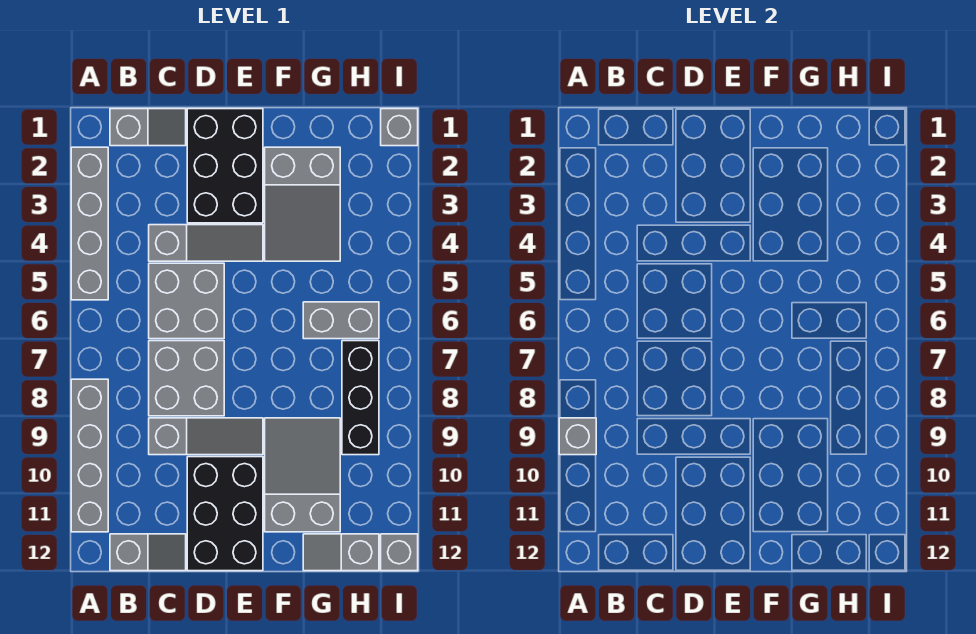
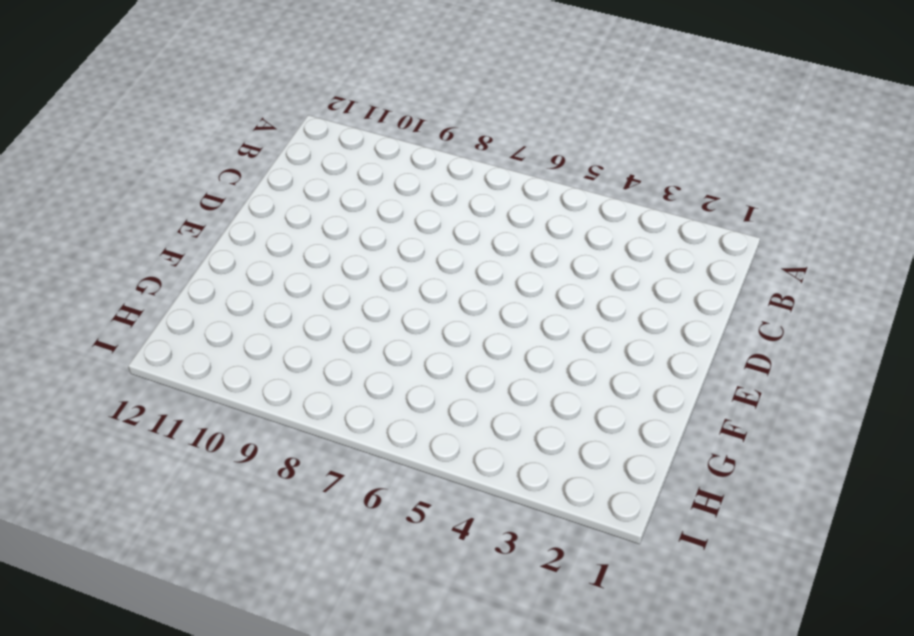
none -> grey brick A2:A5 level 1
none -> grey brick A8:A11 level 1
none -> grey slope B1:C1 level 1 top B

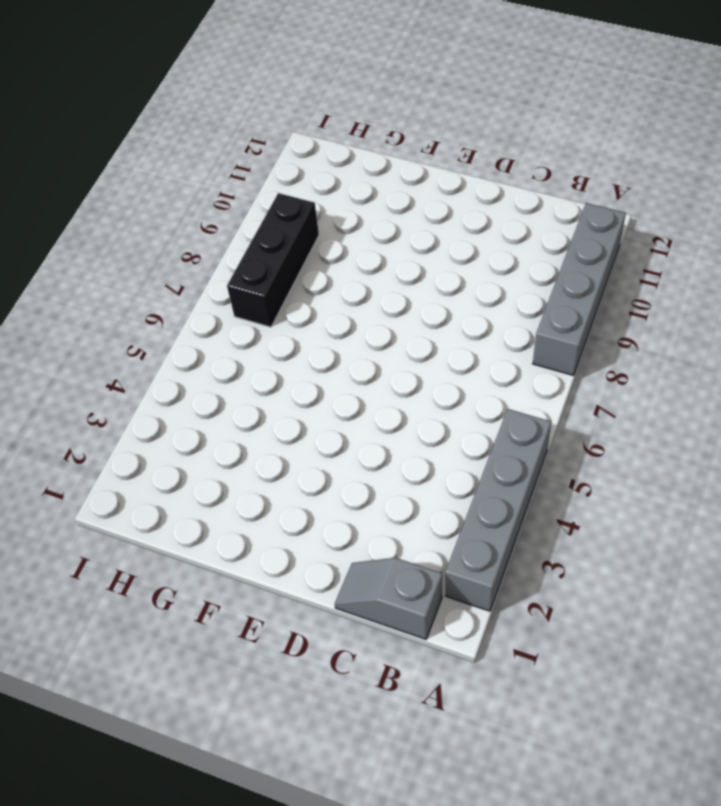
none -> grey slope B12:C12 level 1 top B
none -> grey slope C4:E4 level 1 top C
none -> grey brick C5:D6 level 1

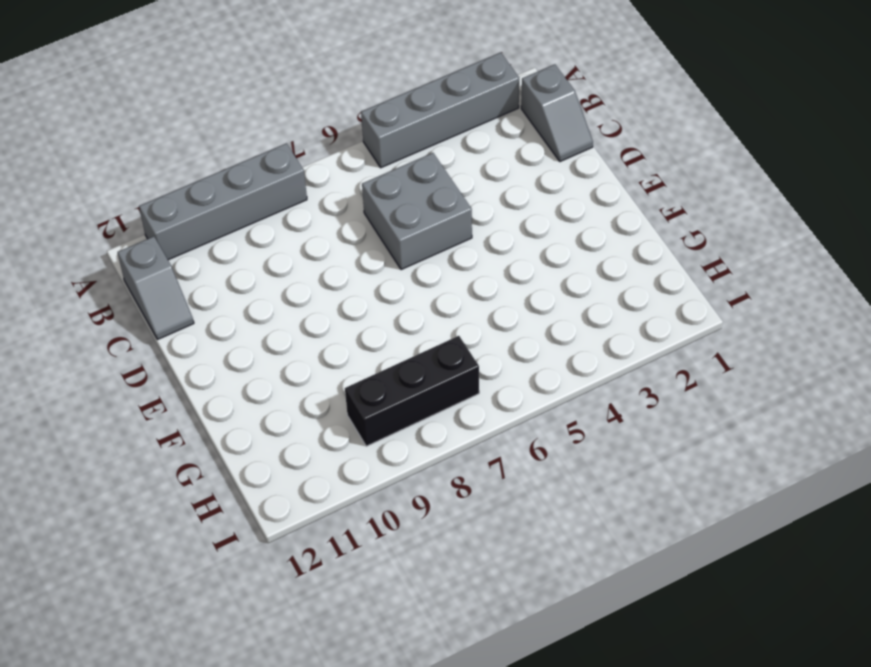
none -> grey slope C4:E4 level 1 top C
none -> grey brick C7:D8 level 1
none -> grey slope C9:E9 level 1 top C

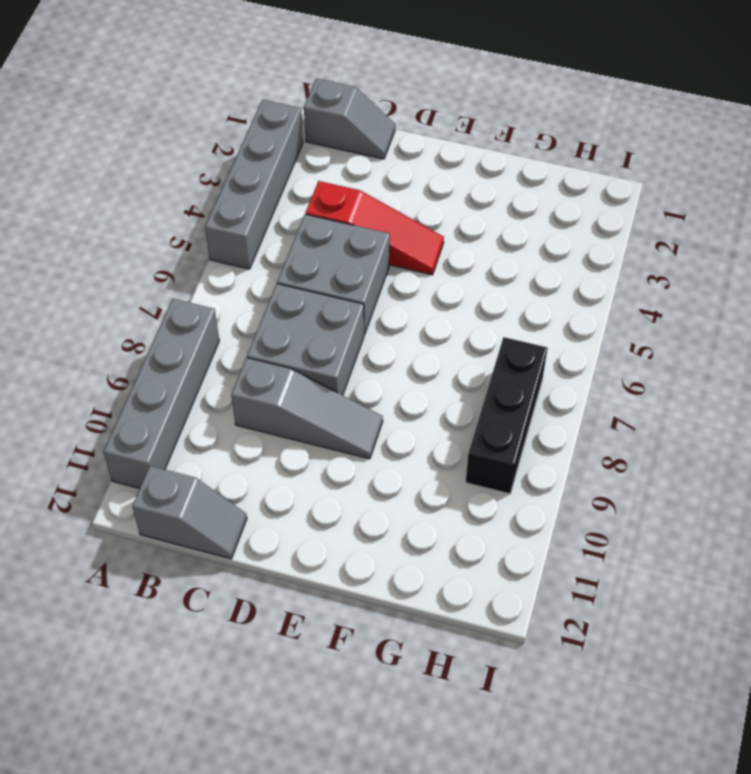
red slope C4:E4 level 1 top C -> grey slope C4:E4 level 1 top C
none -> black brick D1:E3 level 1
none -> black brick D10:E12 level 1
none -> grey slope F2:G4 level 1 top 2

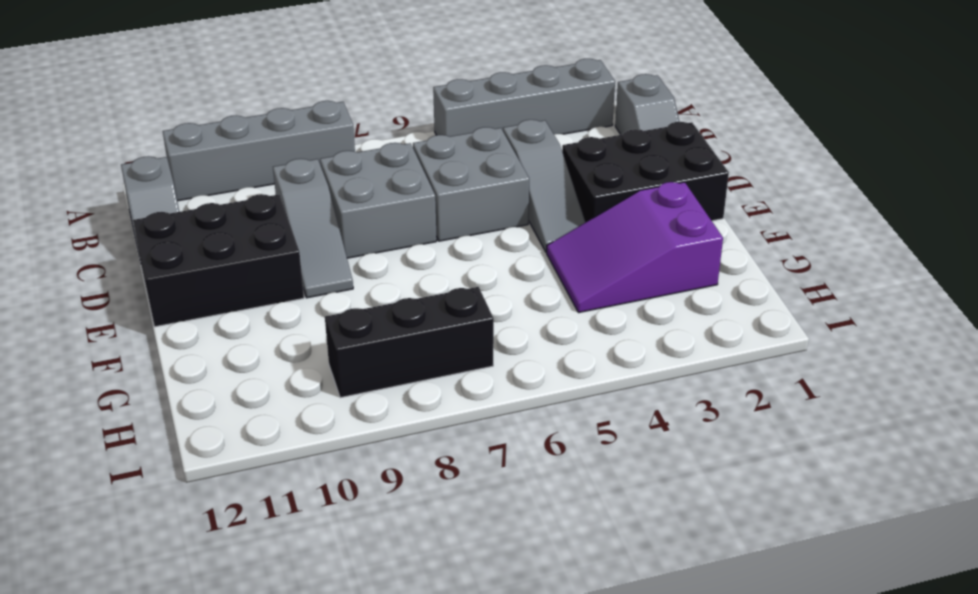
purple slope F2:G4 level 1 top 2 -> grey slope F2:G4 level 1 top 2
none -> grey slope F9:G11 level 1 top 11
none -> grey brick G6:H6 level 1
none -> grey slope G12:H12 level 1 top H

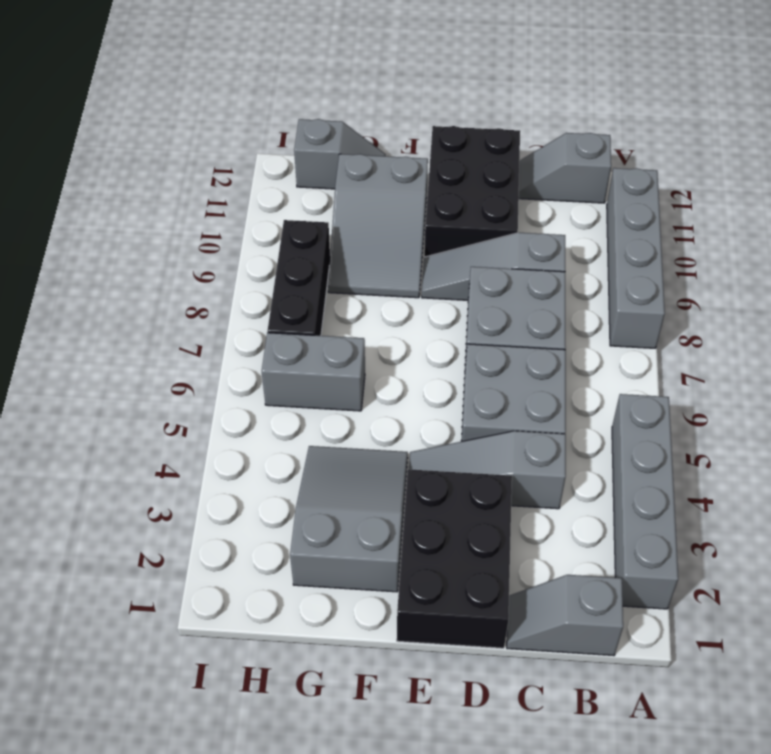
none -> grey brick I1 level 1
none -> grey brick I12 level 1
none -> grey brick A9 level 2

